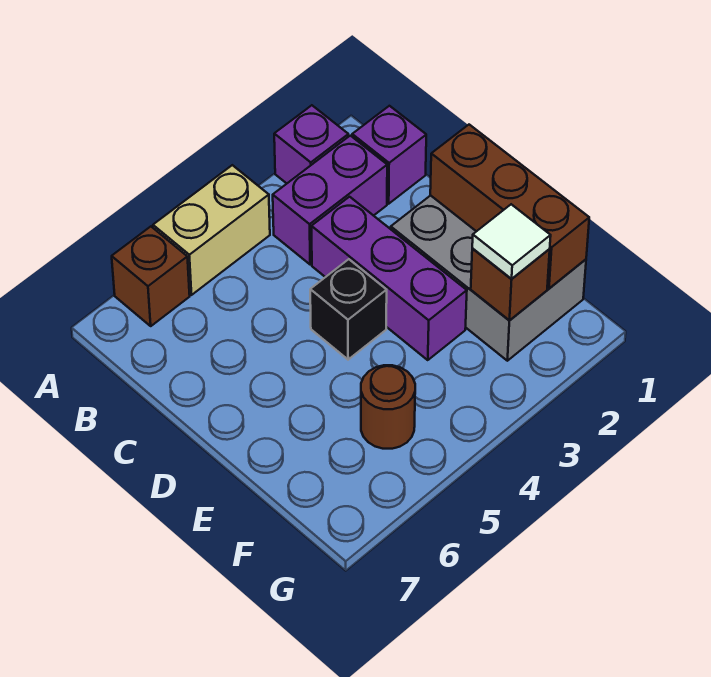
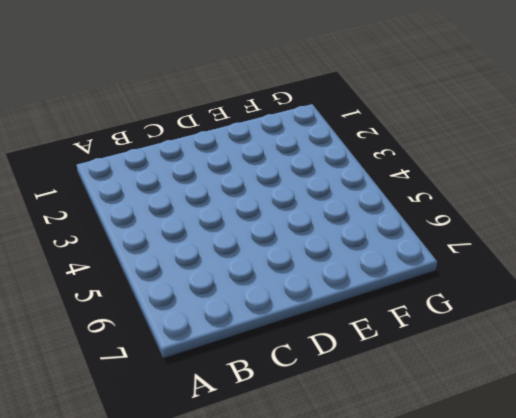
none -> purple brick A2 level 1
none -> tan brick A4:A5 level 1
none -> brown brick A6 level 1

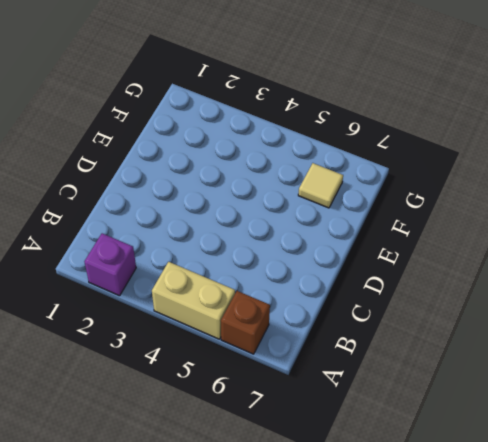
tan tile F6 level 1 -> none
none -> purple brick B1 level 1
none -> purple brick B2:B3 level 1
none -> purple brick C3:E3 level 1

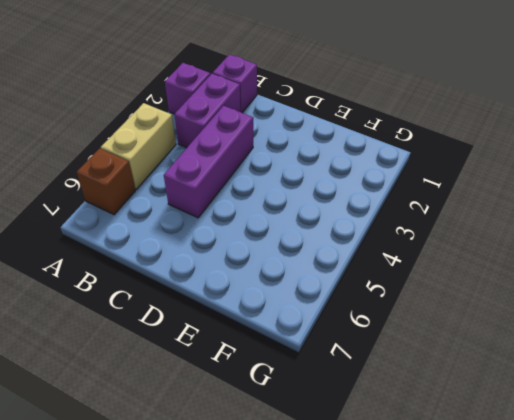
purple brick C3:C5 level 1 -> purple brick C3:E3 level 1
none -> grey brick D1:F2 level 1
none -> black brick D4 level 1
none -> brown round brick F5 level 1

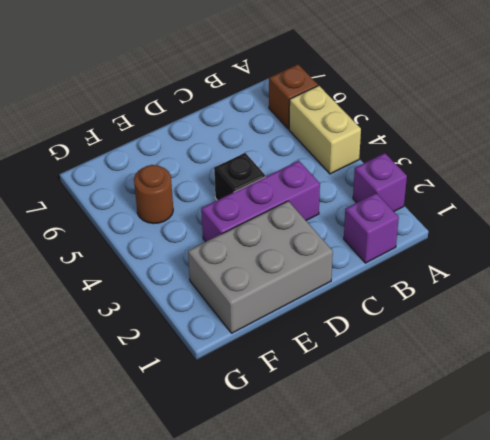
none -> purple brick B2:B3 level 1
none -> brown brick D1:F1 level 2
none -> brown brick F2 level 2

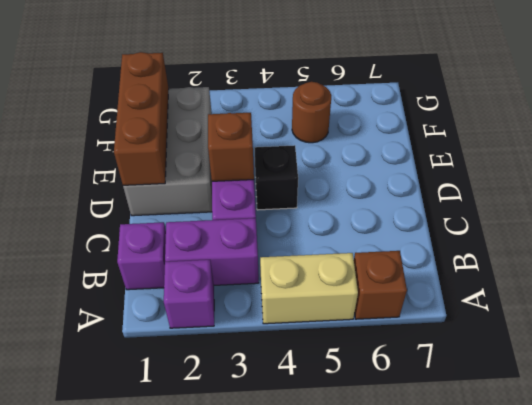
brown brick D3 level 2 -> brown brick F2 level 2
none -> white tile F2 level 3

